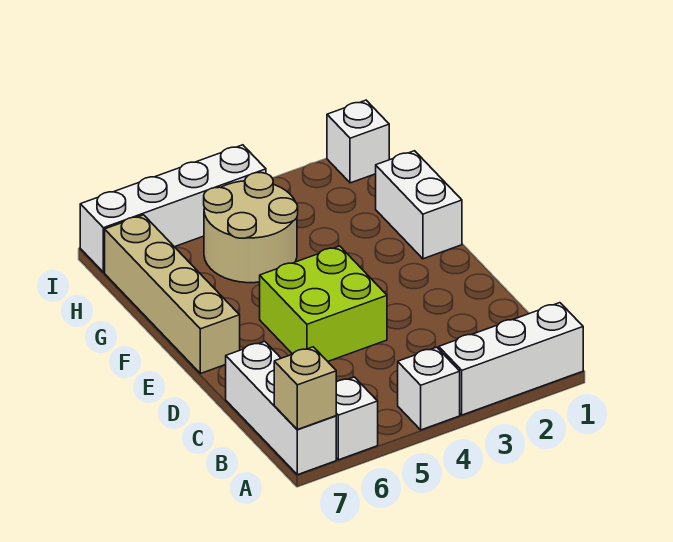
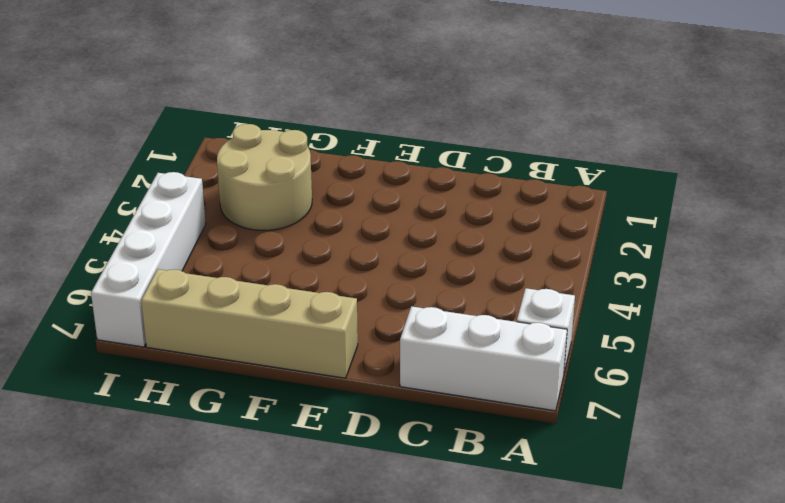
tan round brick G2:H3 level 1 -> tan round brick G4:H5 level 1
none -> white brick A1:A3 level 1
none -> white brick A4 level 1

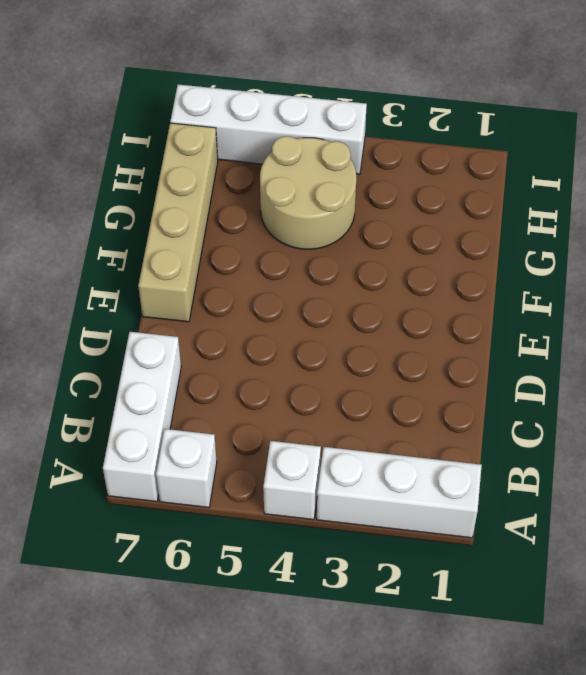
none -> lime brick D4:E5 level 1
none -> white brick F1:G1 level 1

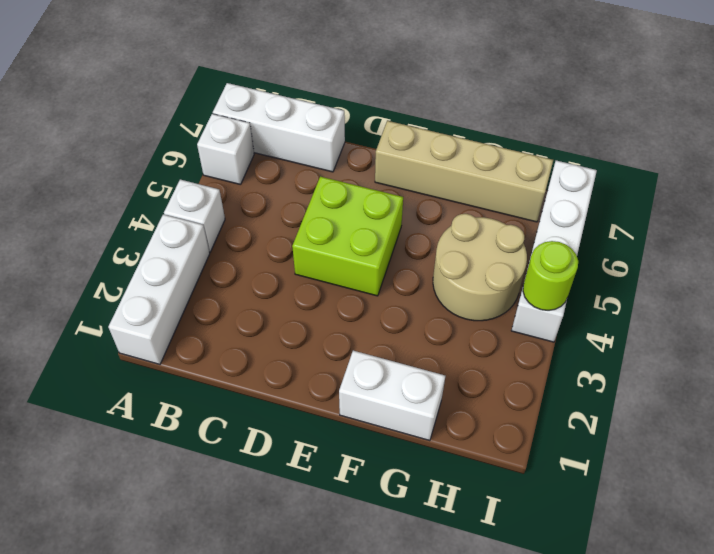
lime round brick I4 level 2 -> none
none -> white brick I1 level 1
none -> tan brick A7 level 2

